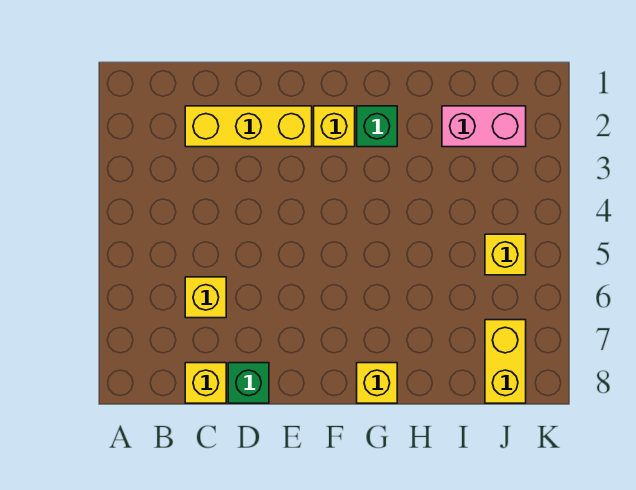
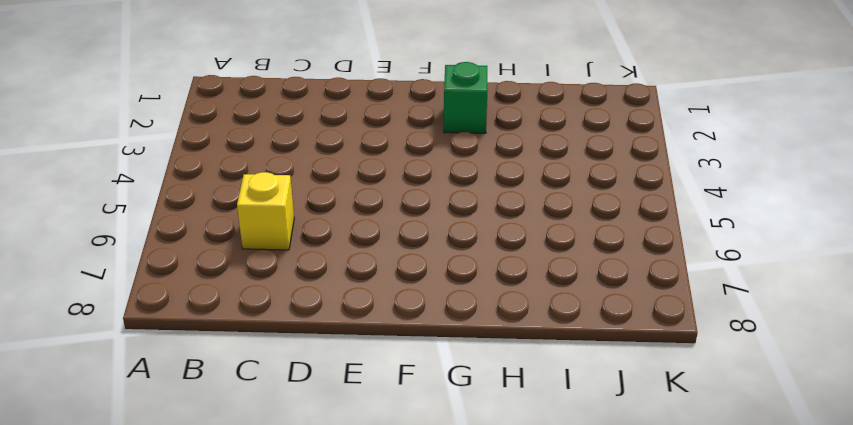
none -> yellow brick C2:E2 level 1
none -> yellow brick C8 level 1

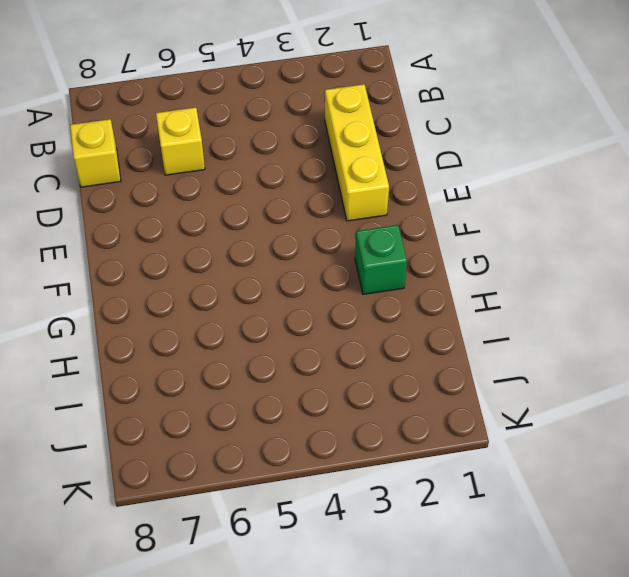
none -> green brick D8 level 1
none -> yellow brick F2 level 1

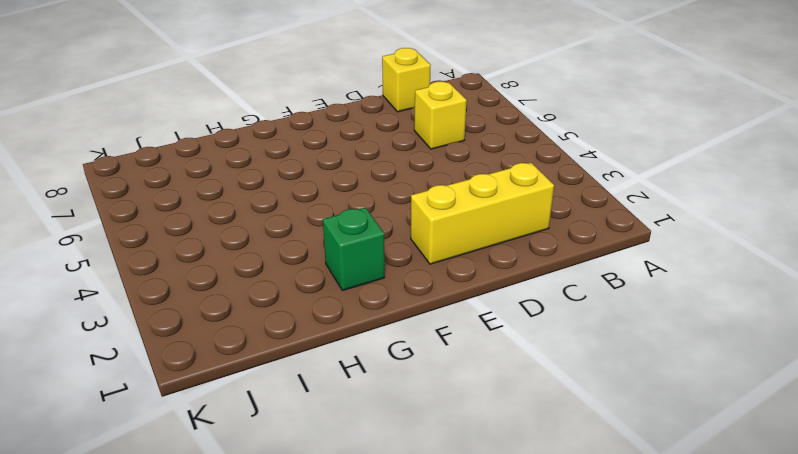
none -> green brick D8 level 1
none -> yellow brick F2 level 1

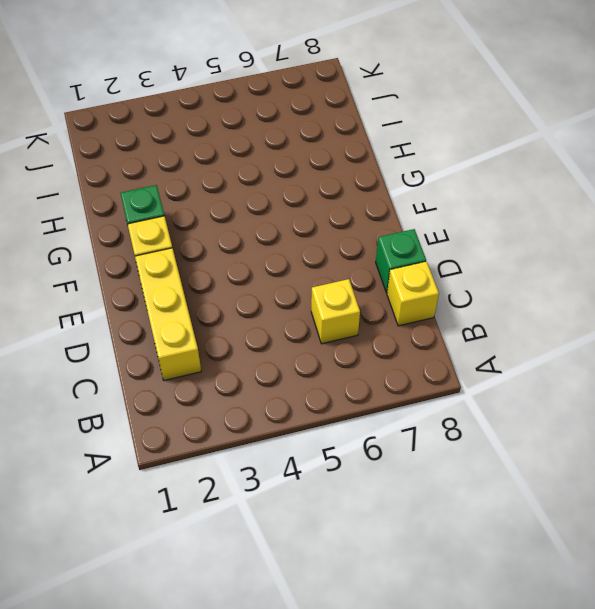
none -> yellow brick G8 level 1
none -> pink brick I2:J2 level 1

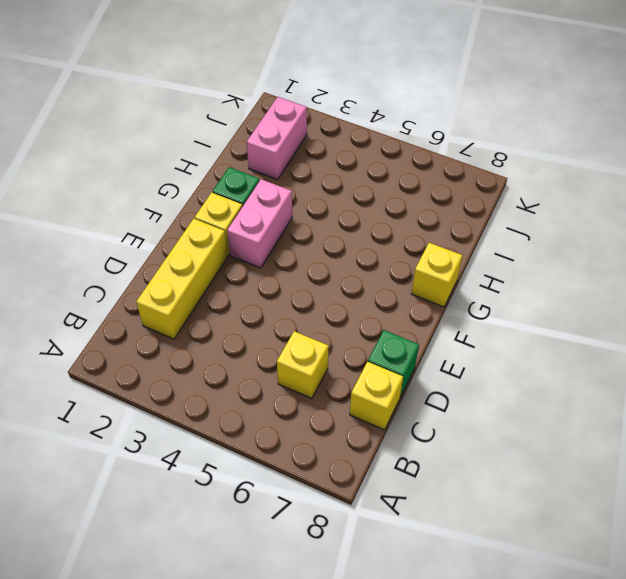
pink brick F3:G3 level 1 -> none
none -> yellow brick J5 level 1
none -> yellow brick J7:J8 level 1

